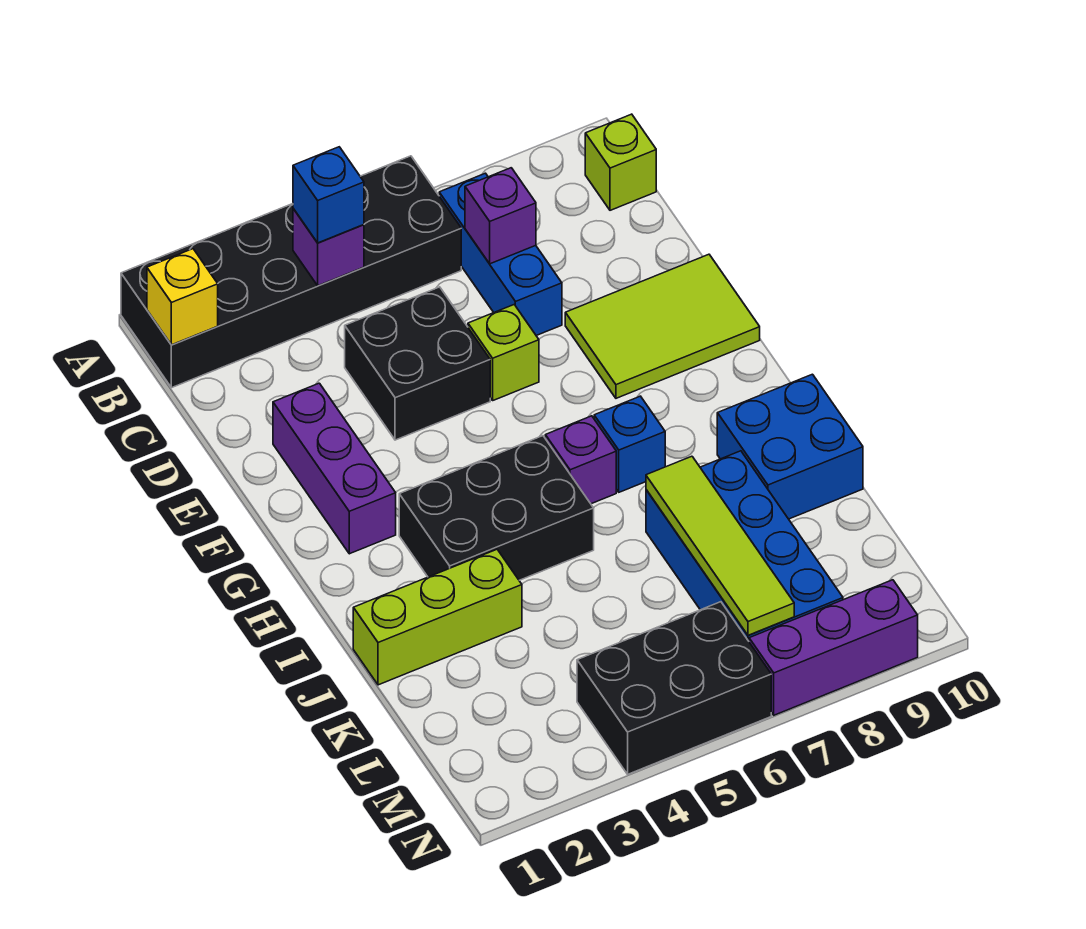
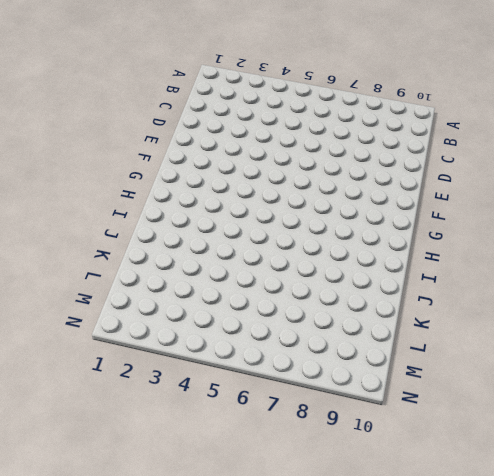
none -> black brick A1:B6 level 1
none -> blue brick B7:D7 level 1
none -> lime brick B10 level 1

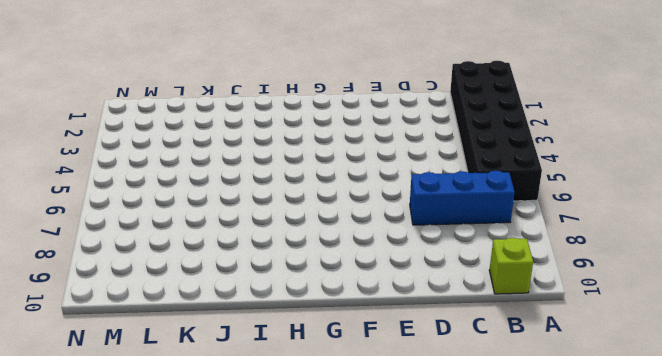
none -> black brick D4:E5 level 1
none -> purple brick E2:G2 level 1
none -> lime brick E6 level 1

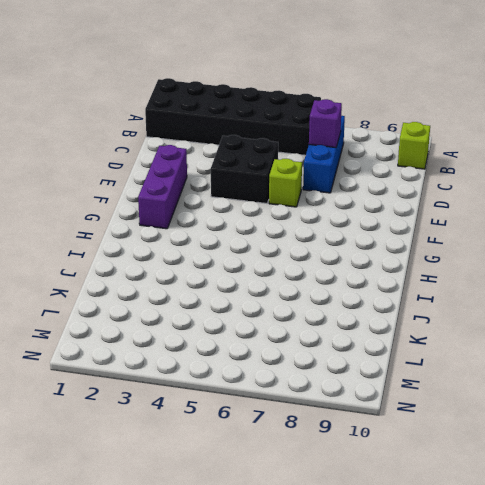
none -> lime tile E8:F10 level 1
none -> black brick H3:I5 level 1
none -> purple brick H6 level 1

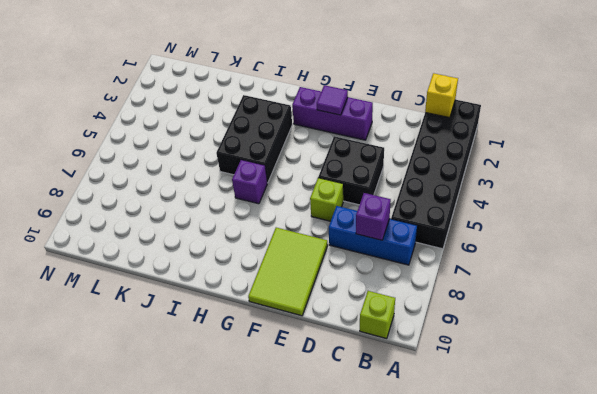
purple tile F2 level 2 -> none
none -> blue brick H7 level 1
none -> blue brick I9:J10 level 1
none -> lime brick J1:J3 level 1

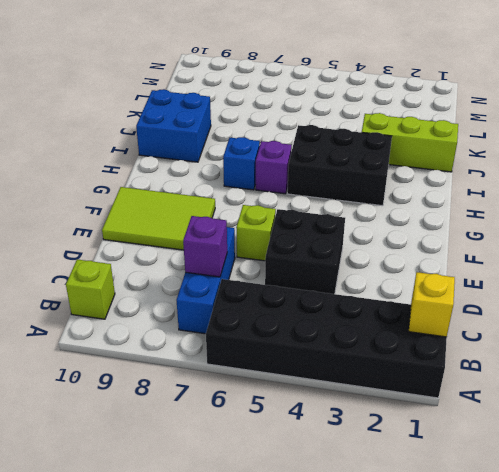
none -> purple brick E2:G2 level 1
none -> blue brick J7:M8 level 1
none -> black brick M4:N6 level 1

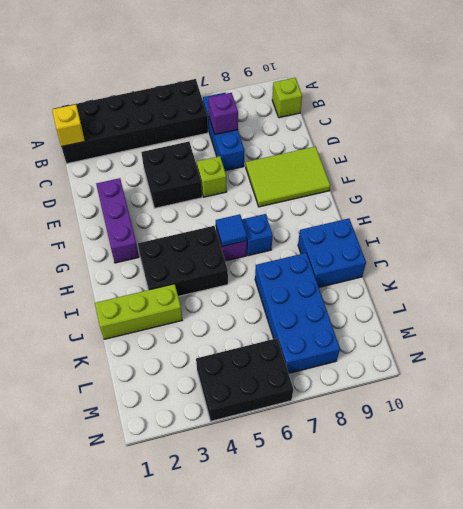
blue tile H6 level 2 -> none
none -> purple brick N7:N9 level 1
none -> purple brick B4 level 2
none -> lime tile J7:M7 level 2

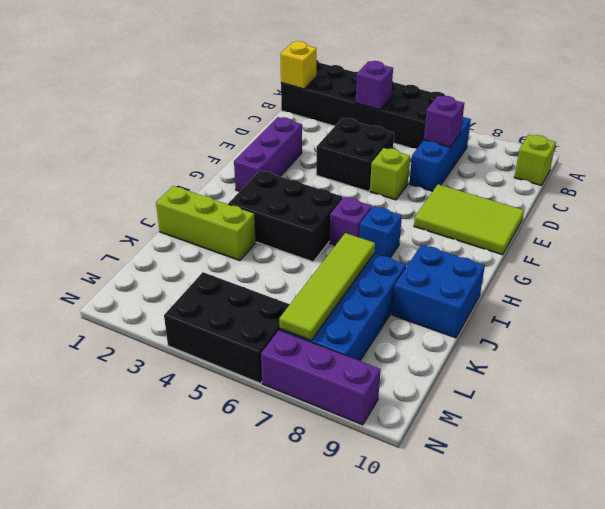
none -> blue brick B4 level 3

